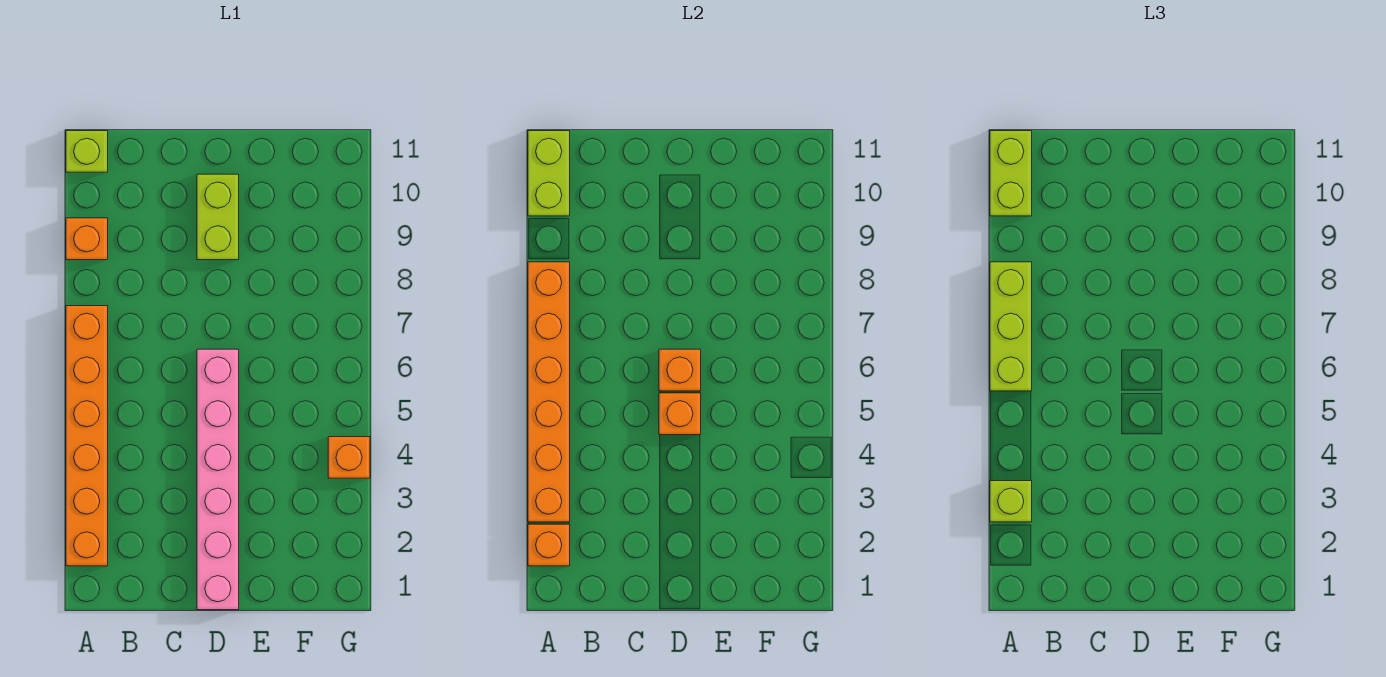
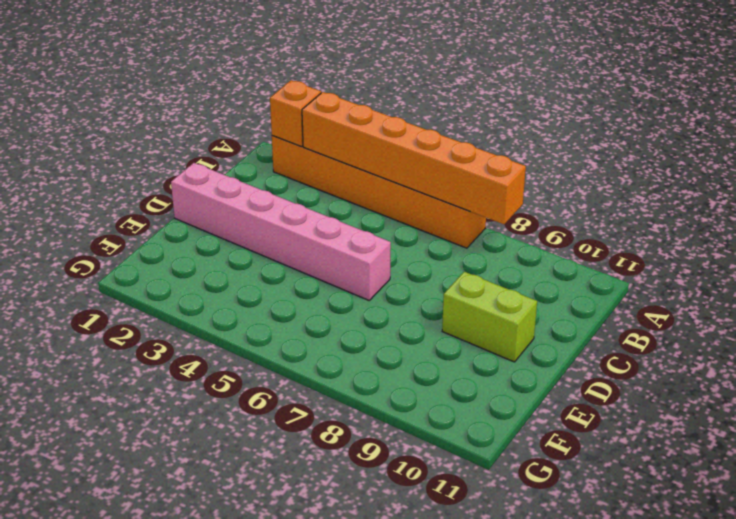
none -> orange brick A9 level 1
none -> lime brick A11 level 1
none -> orange brick G4 level 1

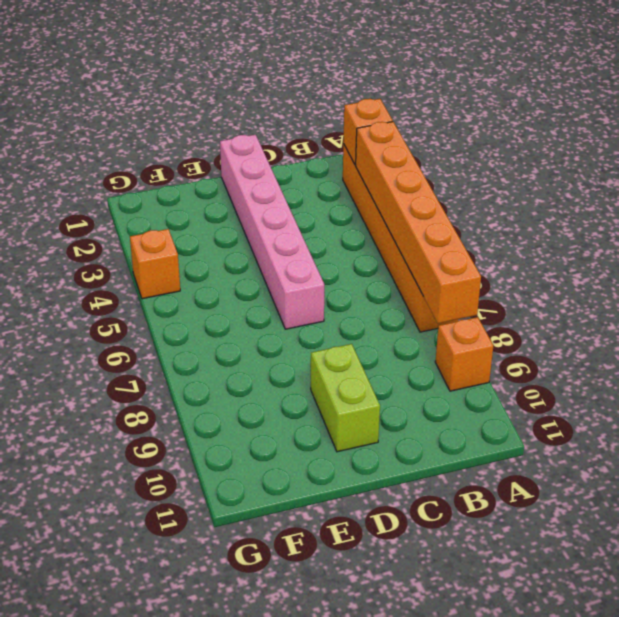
none -> lime brick A11 level 1
none -> lime brick A10:A11 level 2
none -> orange brick D5 level 2

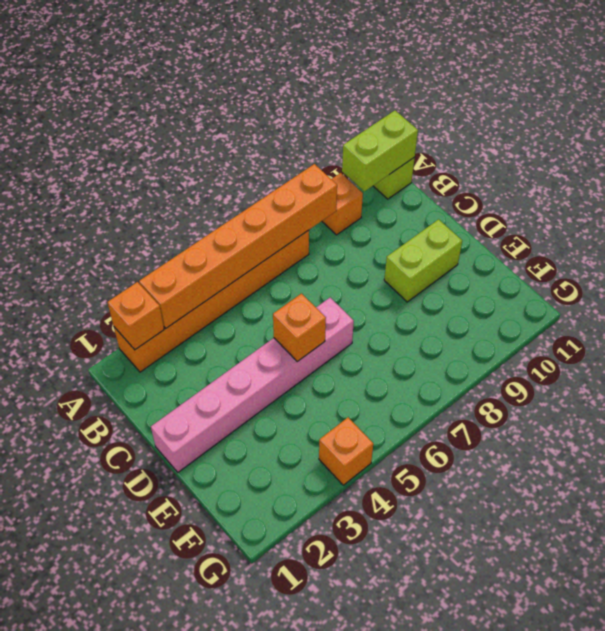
none -> orange brick D6 level 2
none -> lime brick A3 level 3
none -> lime brick A6:A8 level 3

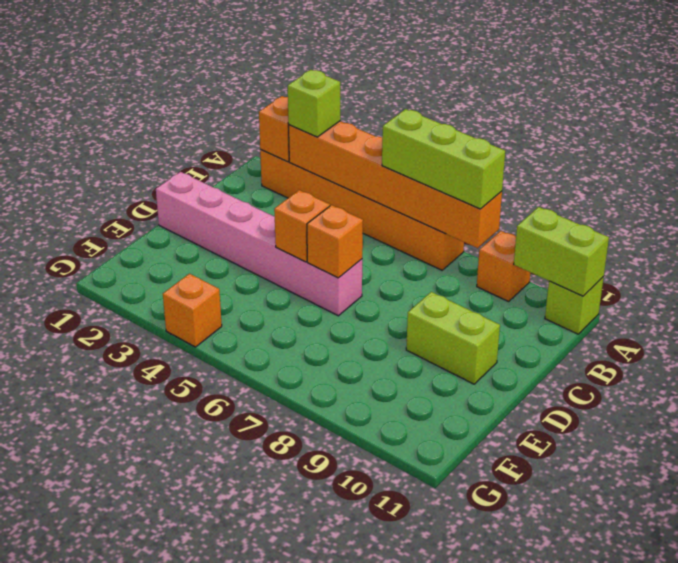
none -> lime brick A10:A11 level 3

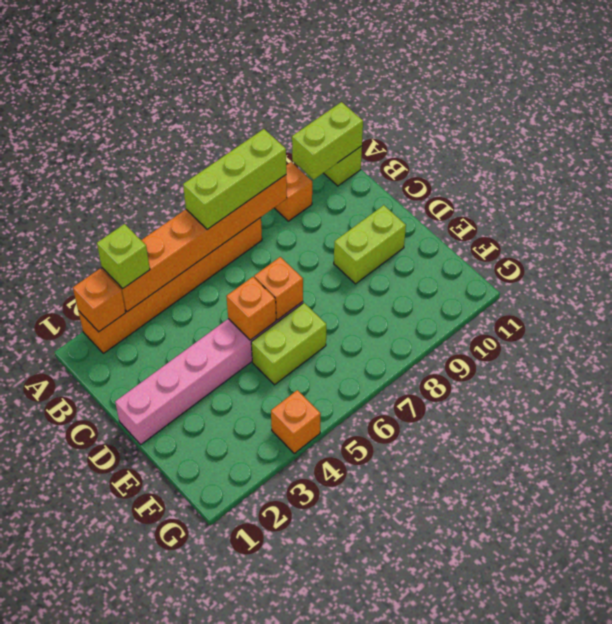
lime brick E5:E6 level 1 -> lime brick A10:A11 level 3

